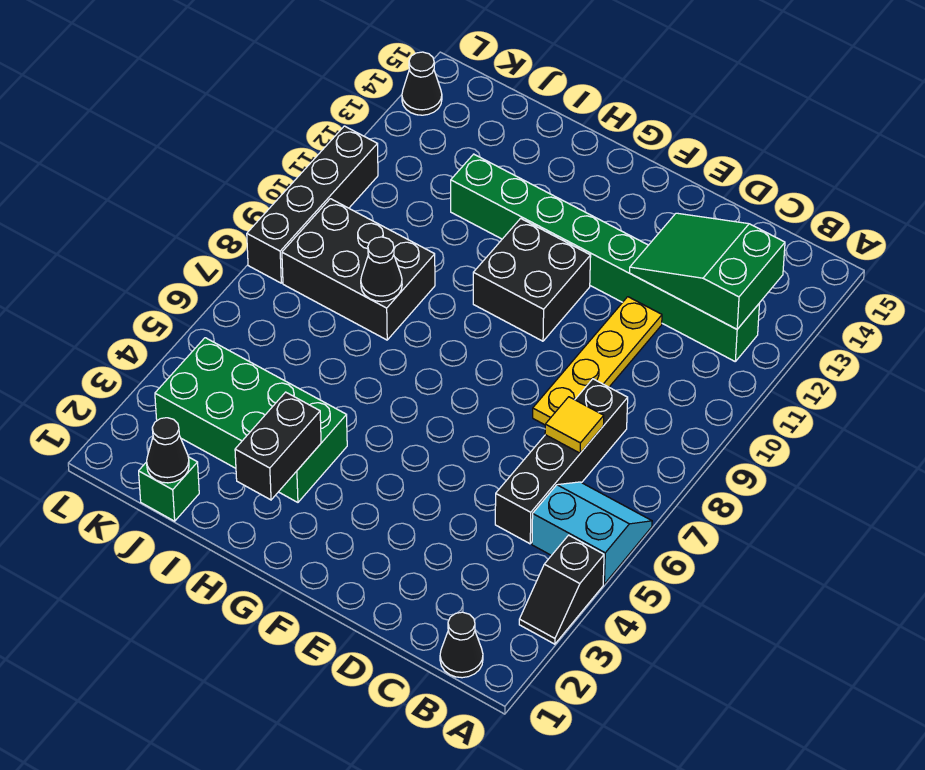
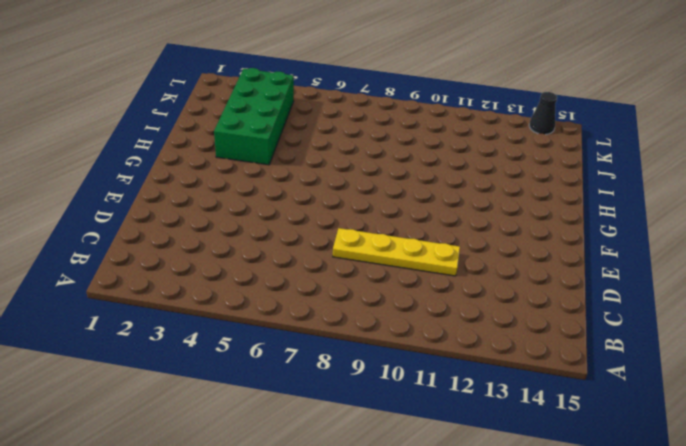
none -> black slope A3:A4 level 1 top 4
none -> cyan slope A5:B6 level 1 top 5
none -> black cone B1 level 1

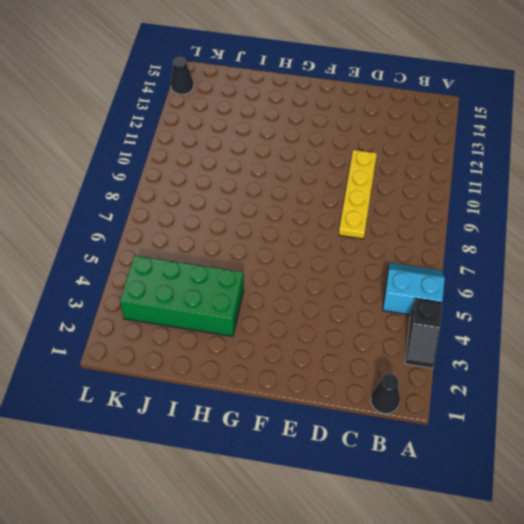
none -> green brick B12:I12 level 1
none -> black brick C5:C8 level 1
none -> black brick F10:G11 level 1

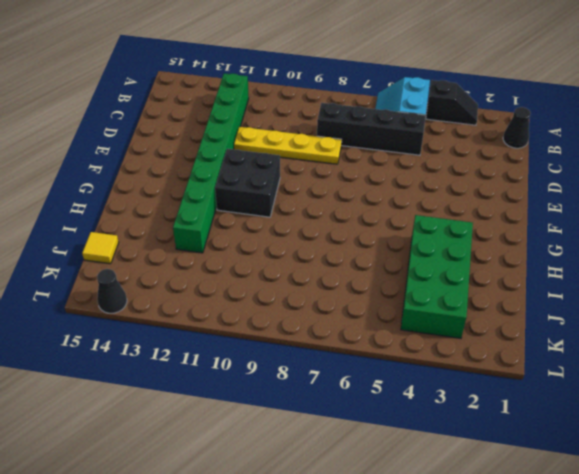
yellow tile J15 level 1 -> yellow tile C7 level 2
none -> black brick I8:K9 level 1
none -> green brick J1 level 1
none -> black brick L8:L11 level 1

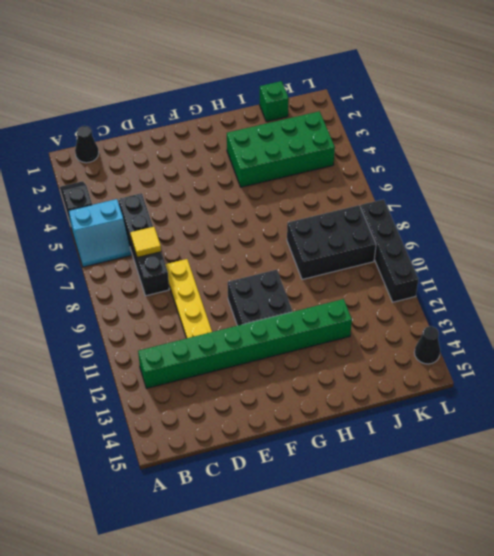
none -> green slope B12:D13 level 2 top B
none -> black brick H2:H3 level 2
none -> black cone I8 level 2

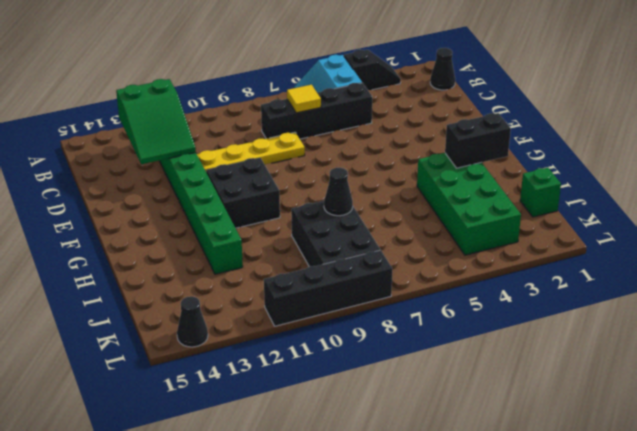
none -> black cone J1 level 2

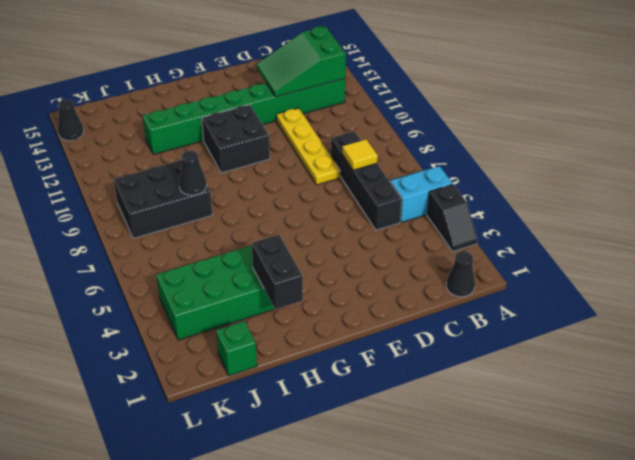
none -> black brick L8:L11 level 1
none -> black cone J1 level 2

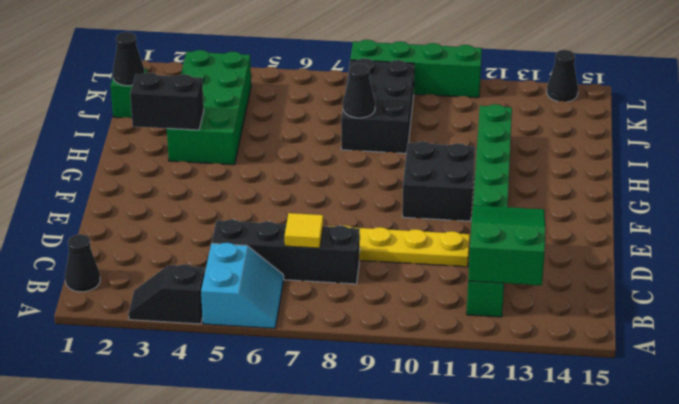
green brick L8:L11 level 1 -> black brick L8:L11 level 1

